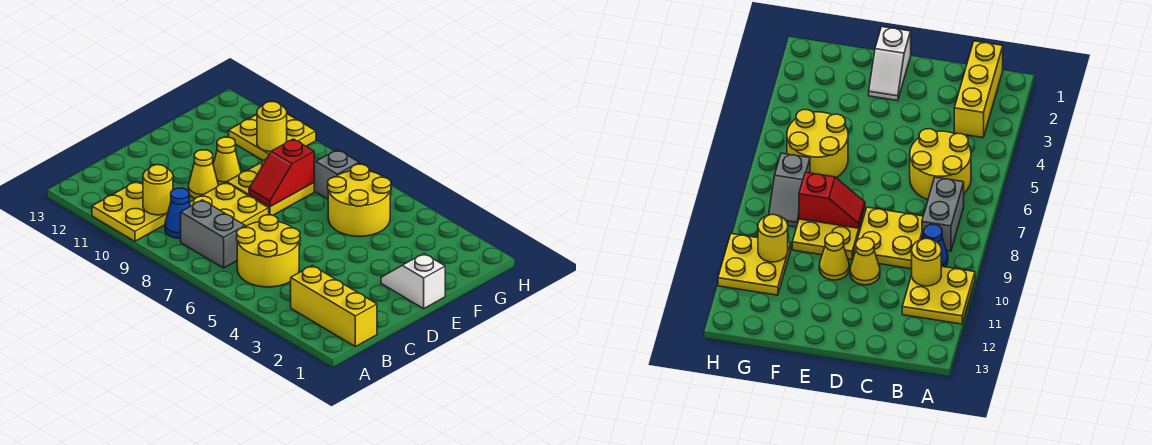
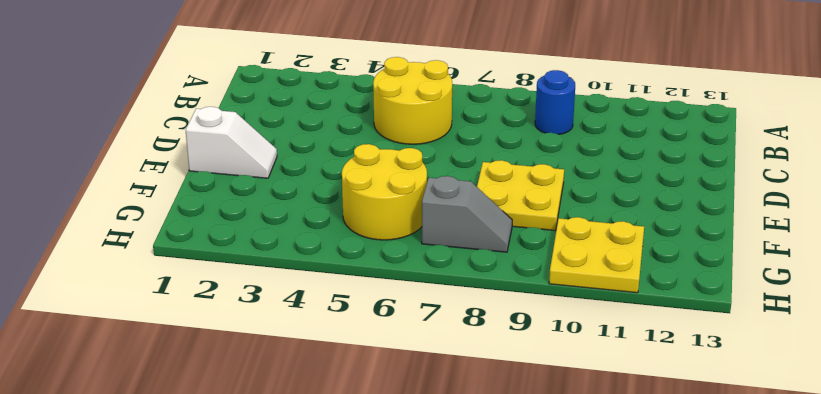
blue round brick B9 level 1 -> blue cone B9 level 1
none -> yellow plate A10:B11 level 1
none -> yellow brick B1:B3 level 1
none -> grey brick B7:B8 level 1

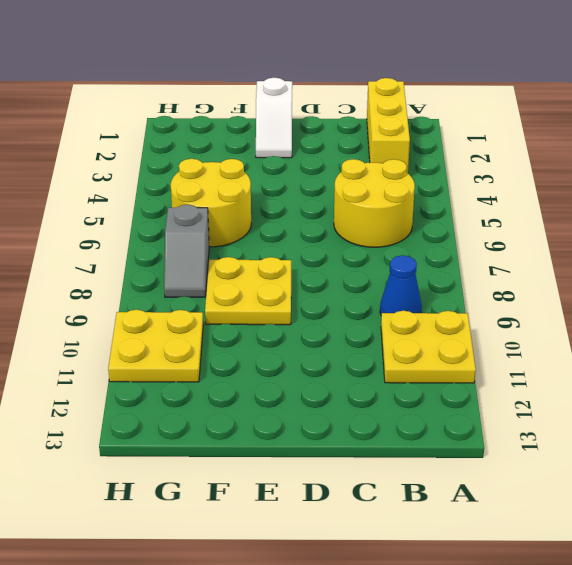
none -> grey brick B7:B8 level 1
none -> yellow plate C8:D9 level 1
none -> yellow cone D10 level 1

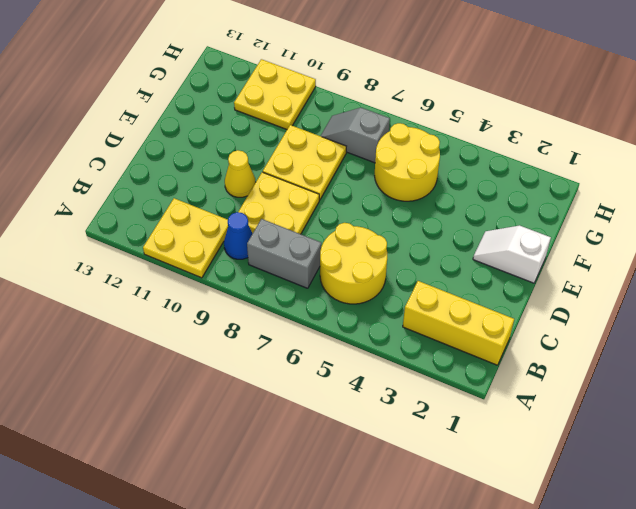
none -> yellow cone E10 level 1
none -> yellow round brick B10 level 2
none -> red slope E8:F8 level 2 top F

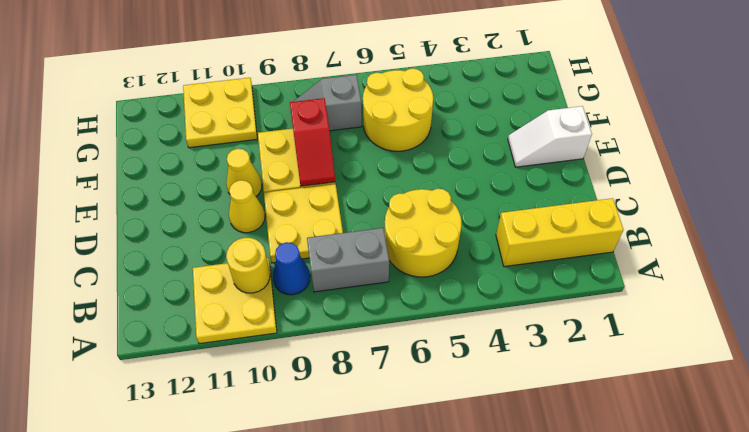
none -> yellow round brick G10 level 2

